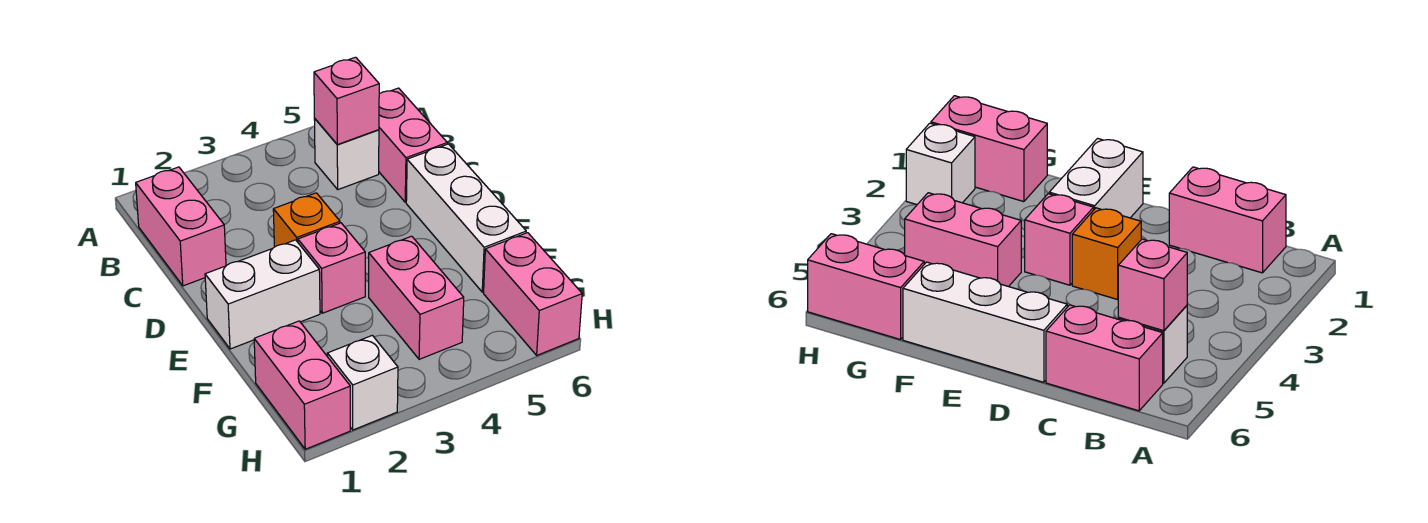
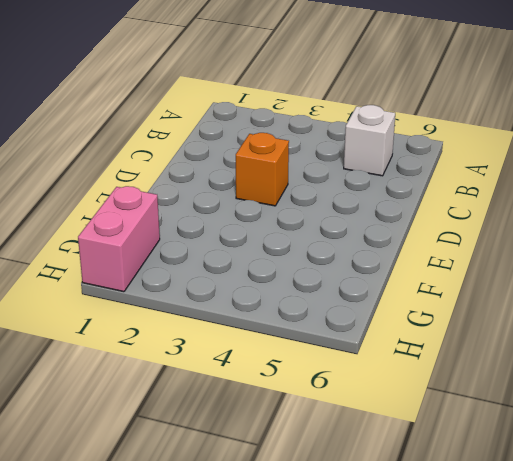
none -> pink brick B1:C1 level 1
none -> pink brick B6:C6 level 1
none -> white brick D6:F6 level 1

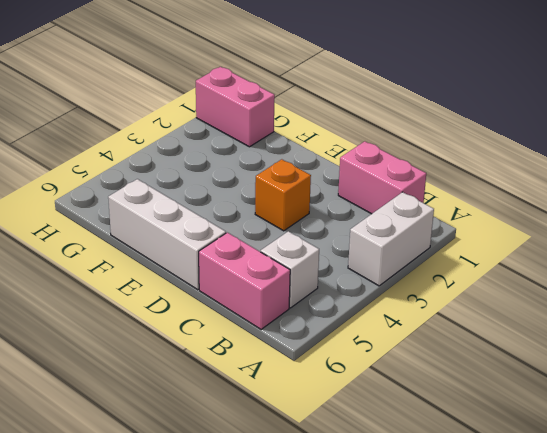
white brick A2:A3 level 1 -> white brick E1:E2 level 1
none -> pink brick E3 level 1
none -> pink brick F4:G4 level 1
none -> pink brick G6:H6 level 1

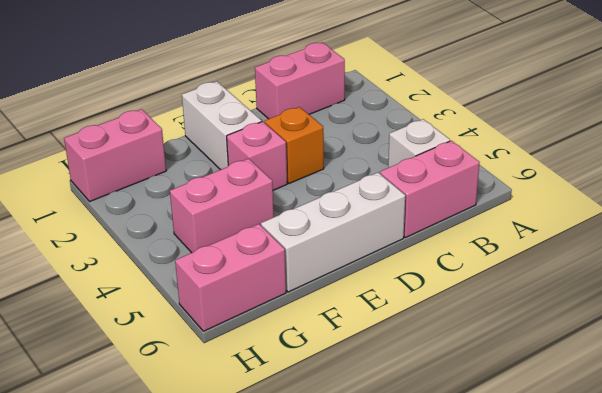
none -> white brick H2 level 1
none -> pink brick B5 level 2

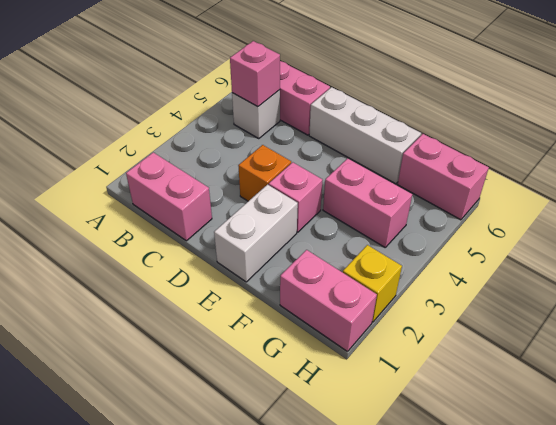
yellow brick H2 level 1 -> white brick H2 level 1

